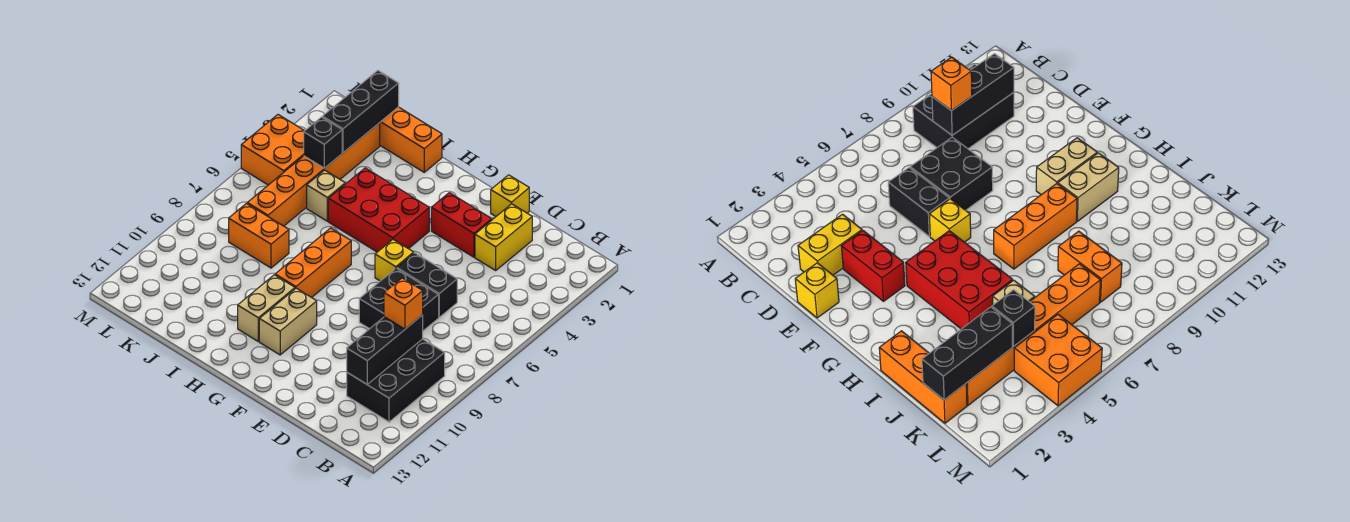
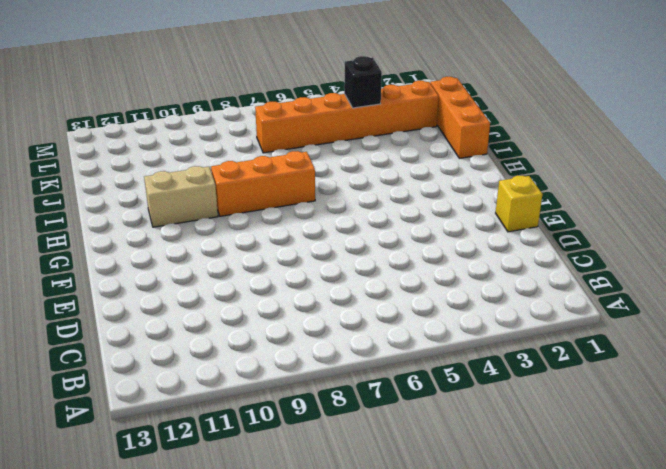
none -> black brick B9:C11 level 1
none -> yellow brick D2:D3 level 1
none -> black brick D6:E6 level 1

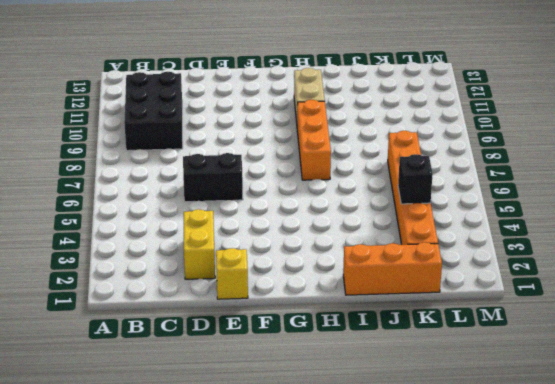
none -> black brick D7:E8 level 1
none -> red brick E3:F3 level 1
none -> yellow brick F6 level 1

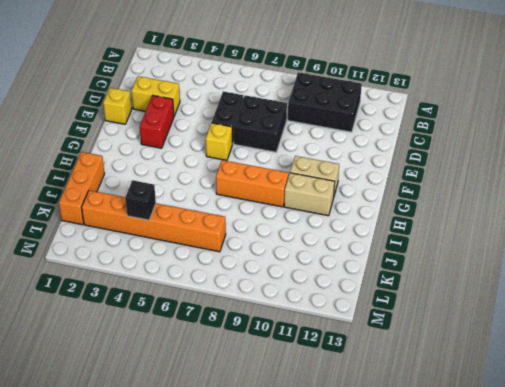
none -> red brick G4:I5 level 1
none -> tan brick J5 level 1
none -> orange brick J8:K8 level 1

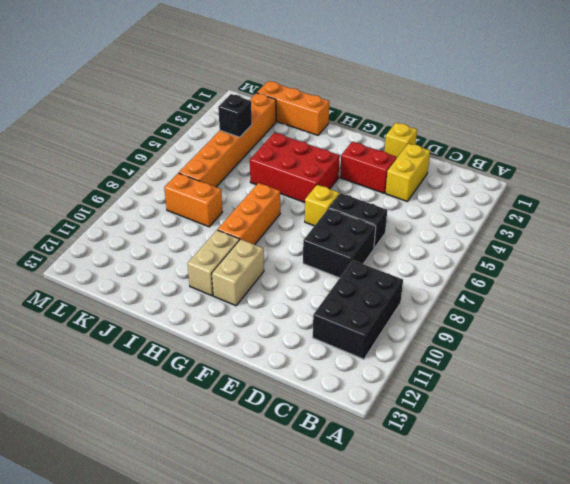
none -> tan brick J5 level 1
none -> orange brick L4:M5 level 1
none -> black brick C9:C11 level 2

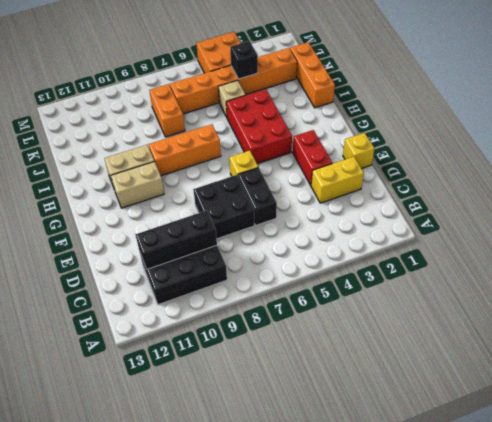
none -> black brick K1:K3 level 2
none -> orange brick C9 level 3

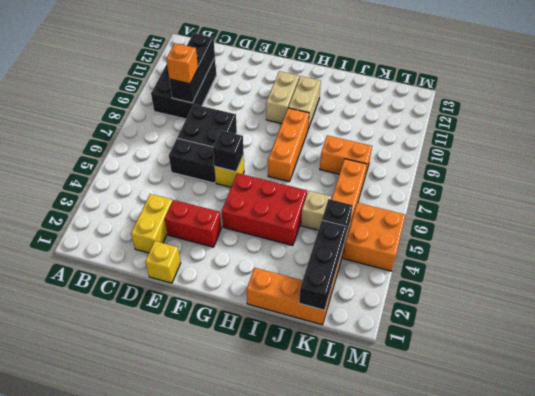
black brick F6 level 2 -> none

